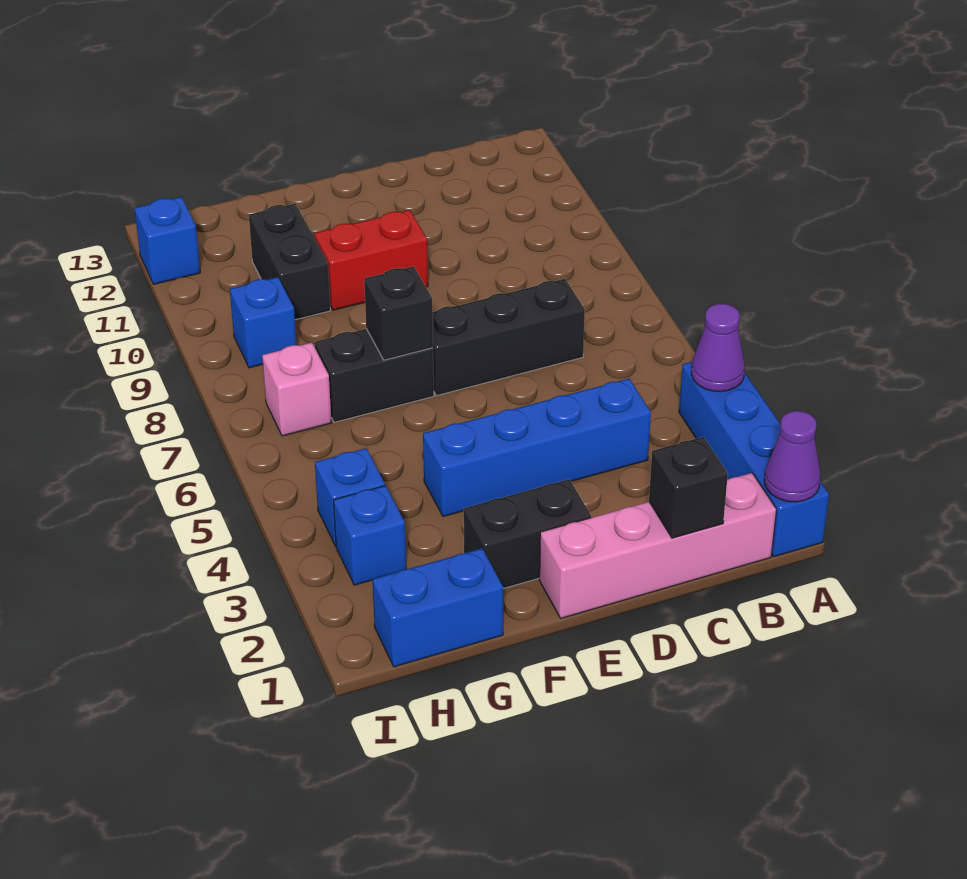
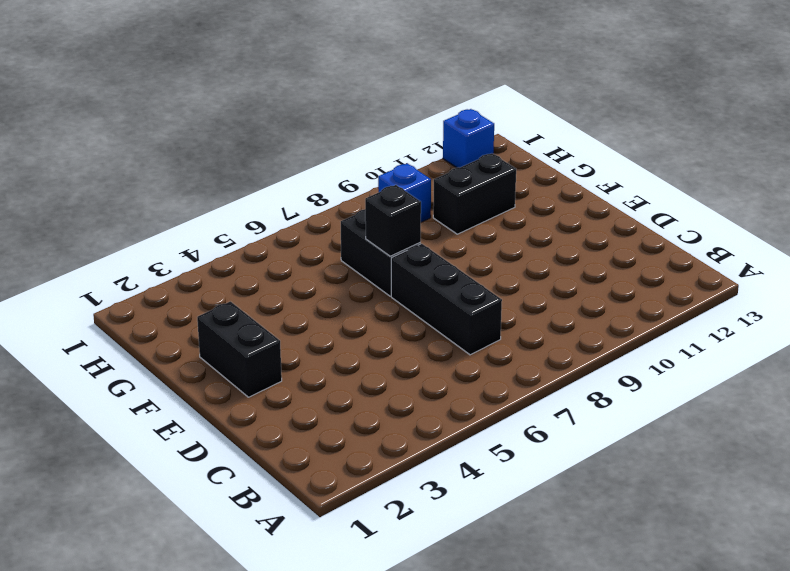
none -> blue brick A1:A4 level 1
none -> pink brick B1:E1 level 1
none -> blue brick C4:F4 level 1

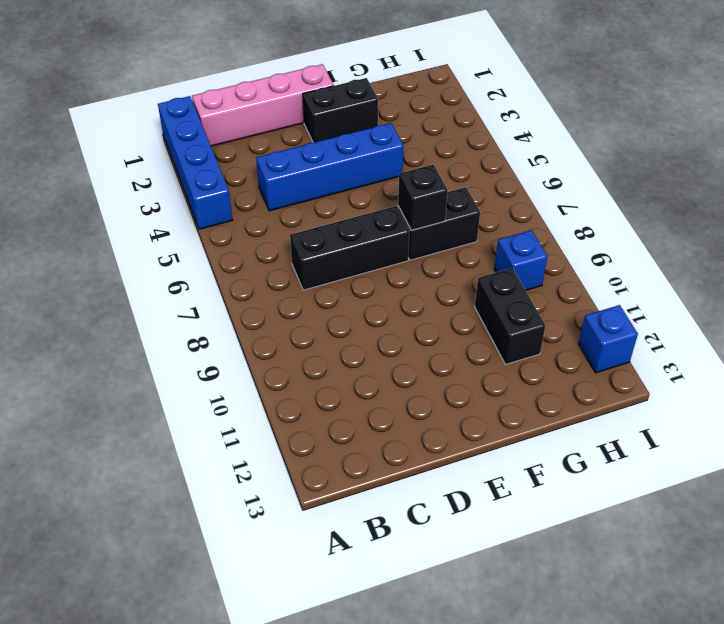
none -> red brick E10:F10 level 1
none -> blue brick G1:H1 level 1
none -> blue brick H3 level 1

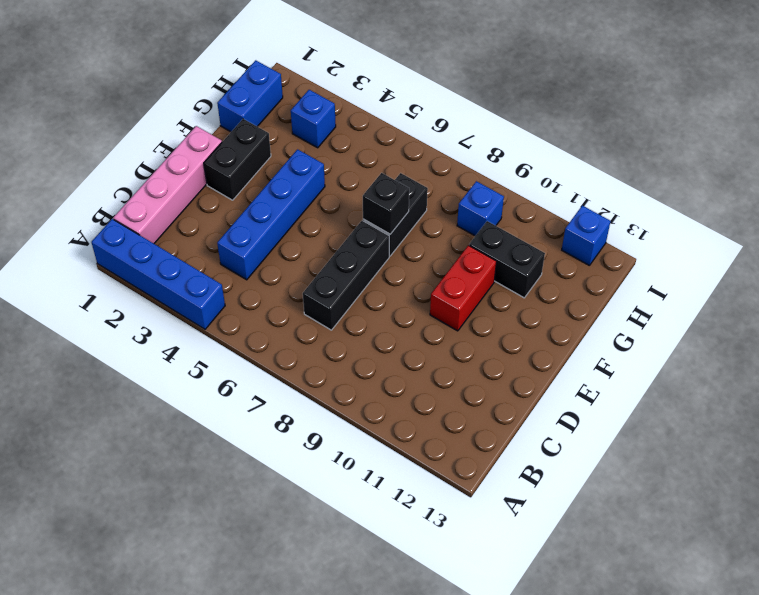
none -> blue brick H4 level 1
none -> pink brick H7 level 1
none -> purple cone A1 level 2

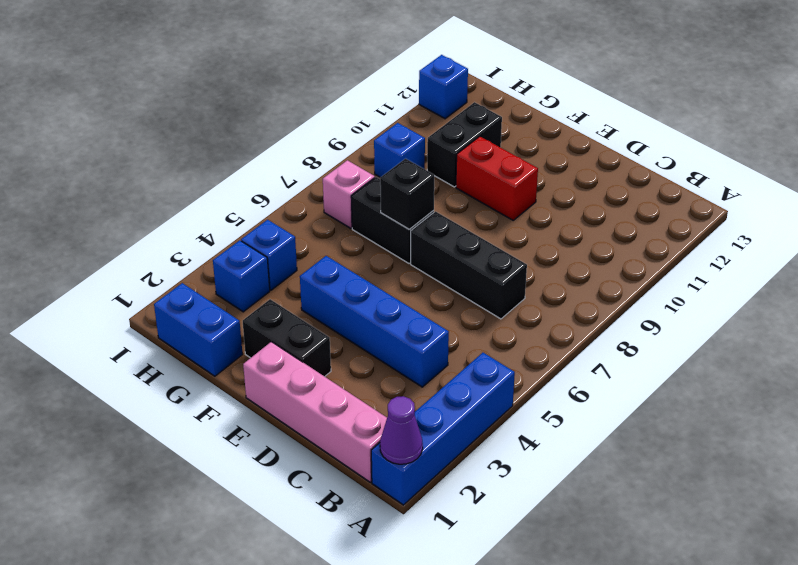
none -> purple cone A4 level 2
none -> black brick C1 level 2

